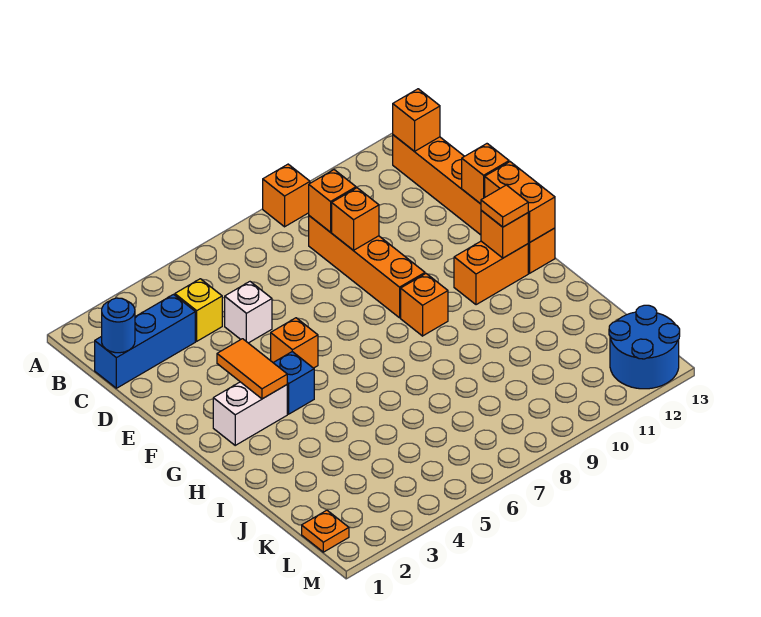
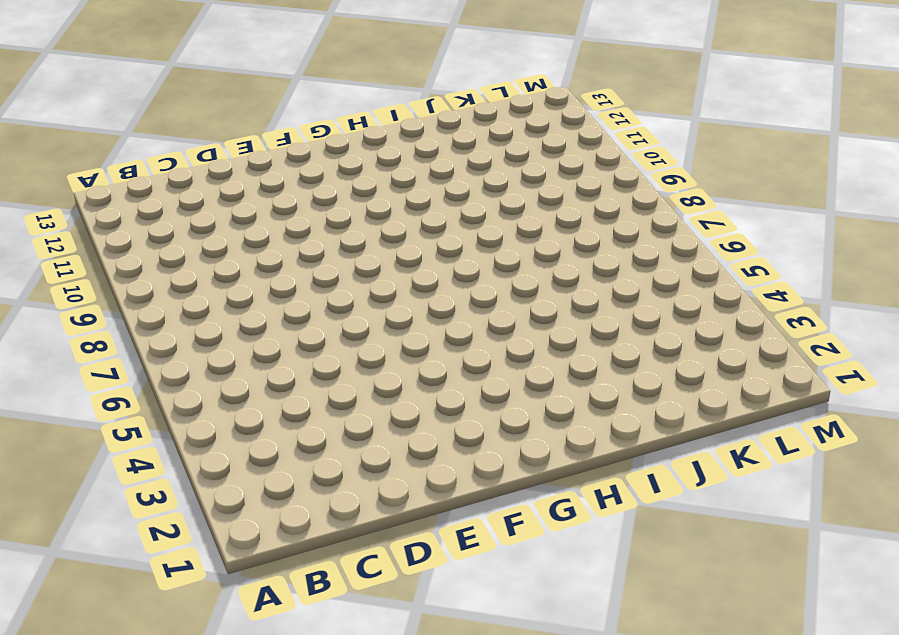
none -> orange brick A9 level 1
none -> orange brick B13:G13 level 1
none -> blue brick C1:C3 level 1

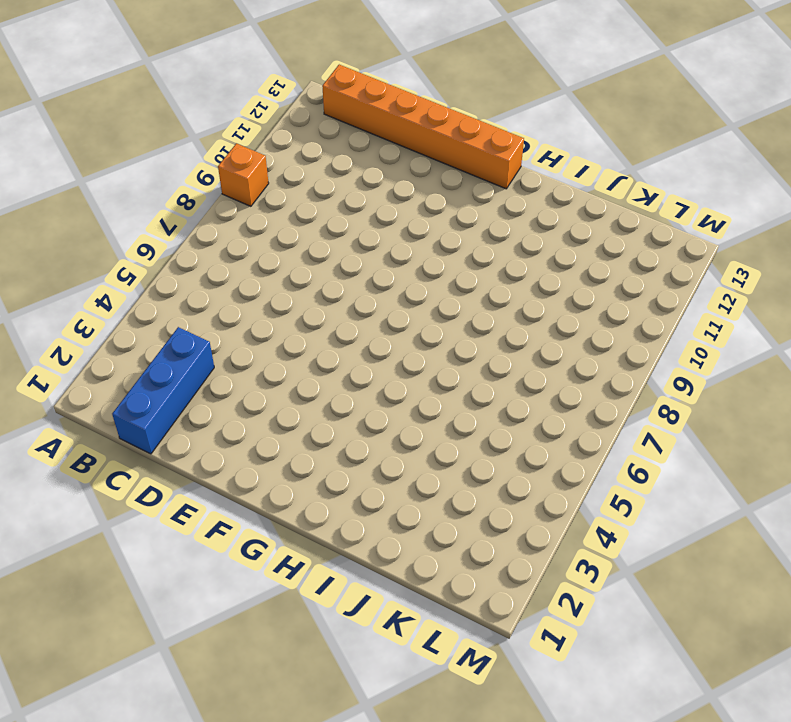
none -> yellow brick C4 level 1
none -> orange brick C9:F9 level 1
none -> white brick D5 level 1

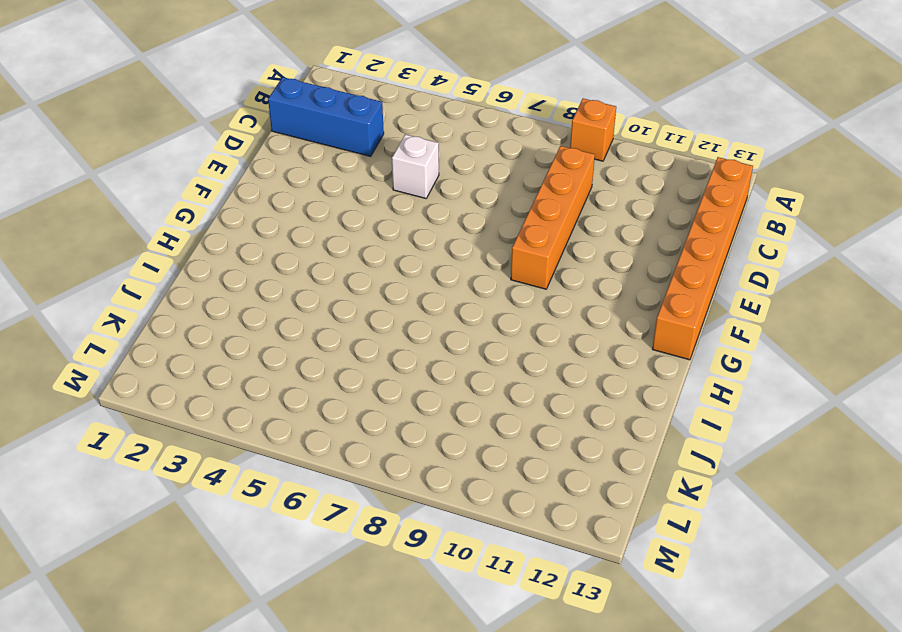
none -> yellow brick C4 level 1
none -> orange brick F5 level 1
none -> white brick G2:G3 level 1

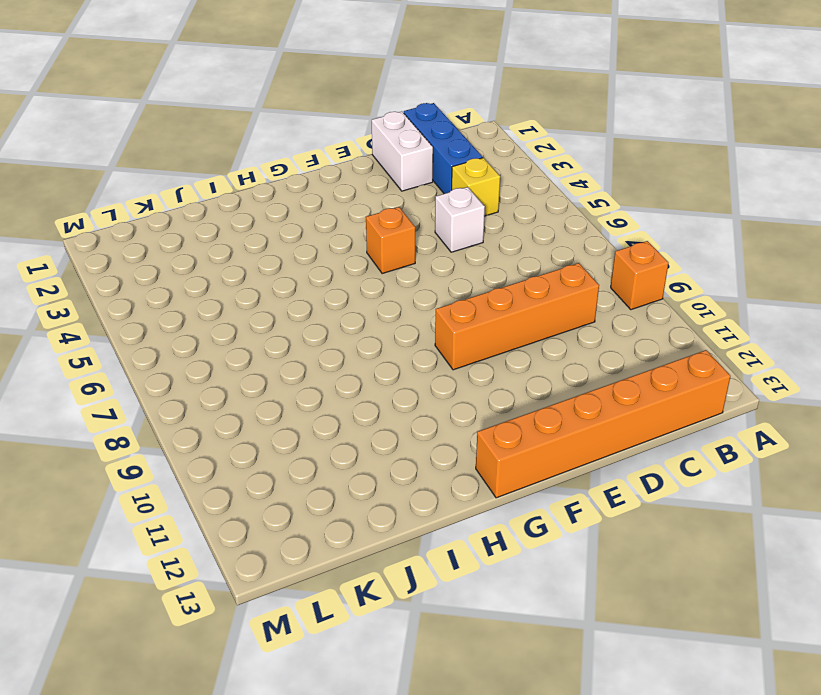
white brick D1:D2 level 1 -> white brick G2:G3 level 1
none -> blue brick G4 level 1
none -> orange brick G9 level 1
none -> orange brick G11:G12 level 1

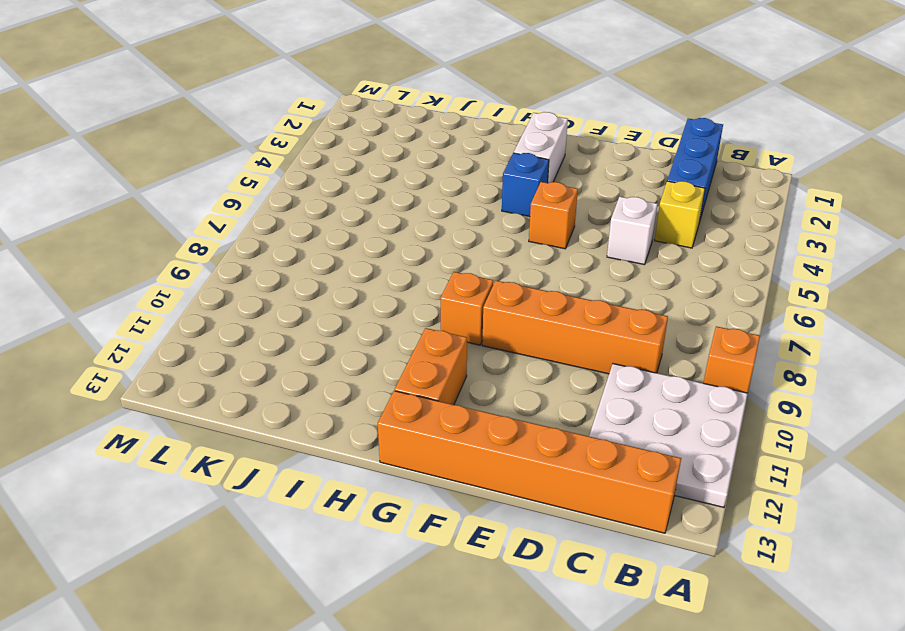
white plate A10:C12 level 1 -> none
none -> orange plate L1 level 1
none -> blue round brick L12:M13 level 1
none -> orange brick B13 level 2

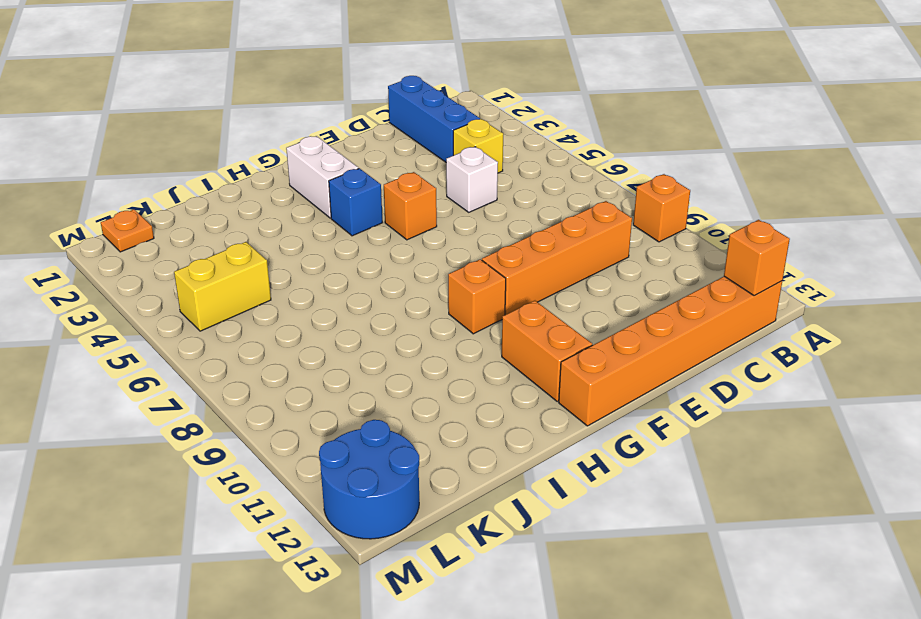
yellow brick K5:L5 level 1 -> none
none -> blue round brick C1 level 2
none -> orange brick C9 level 2
none -> orange brick D9 level 2

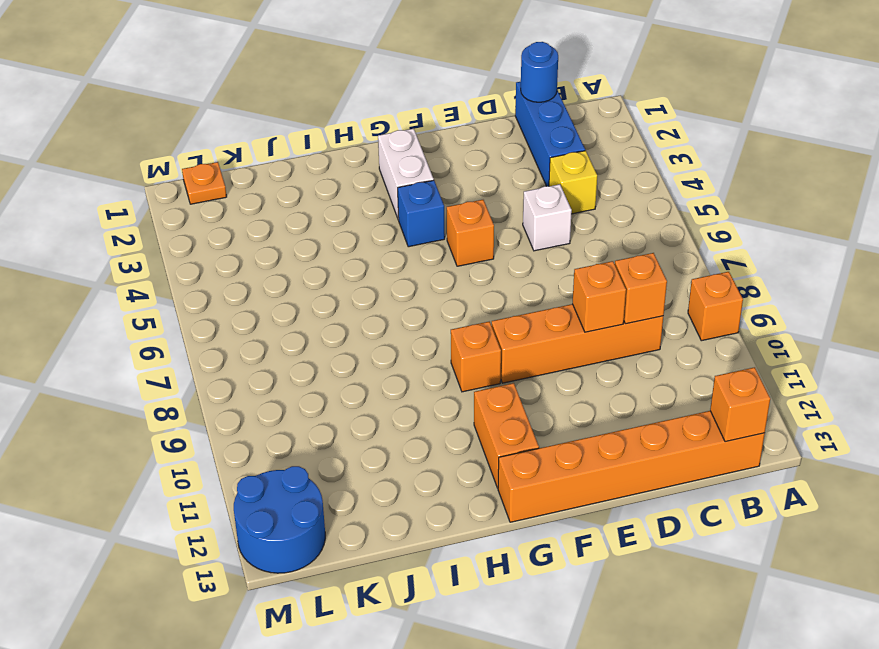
none -> orange brick E13 level 2
none -> orange tile F3:G3 level 2
none -> orange brick F13:G13 level 2

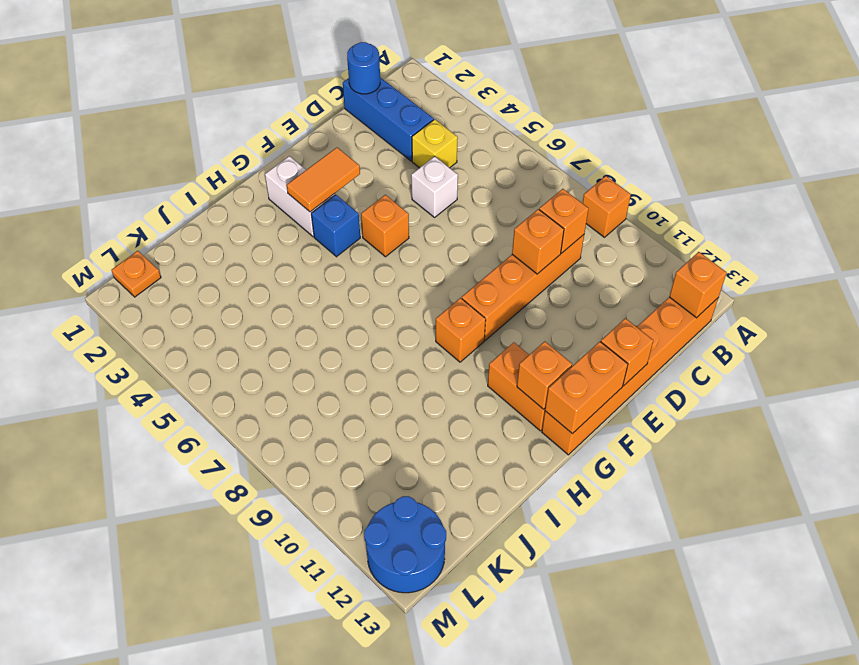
none -> orange tile G12 level 3

